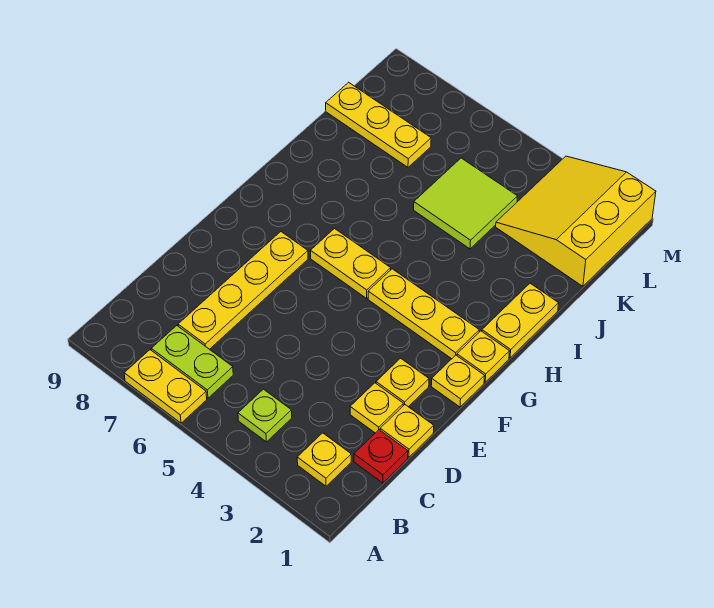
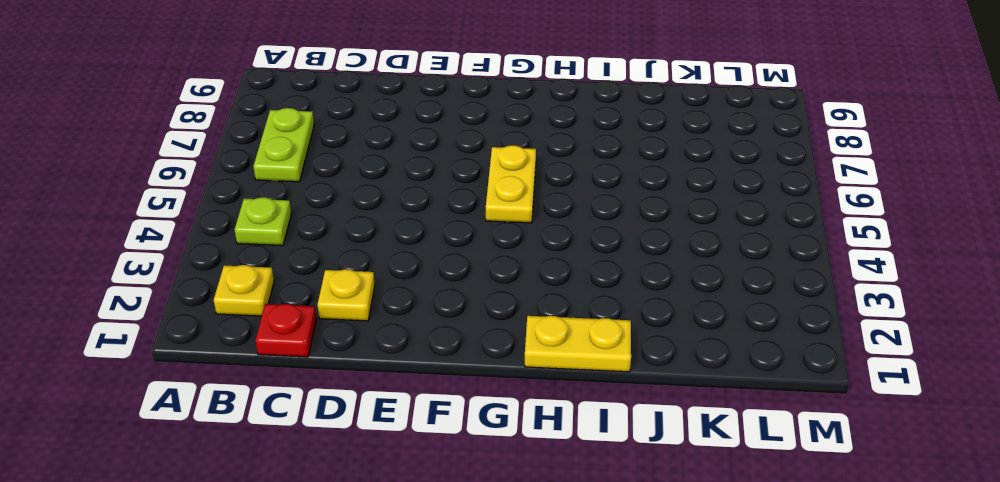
none -> yellow plate A6:A7 level 1
none -> yellow plate C7:F7 level 1
none -> yellow plate D1 level 1

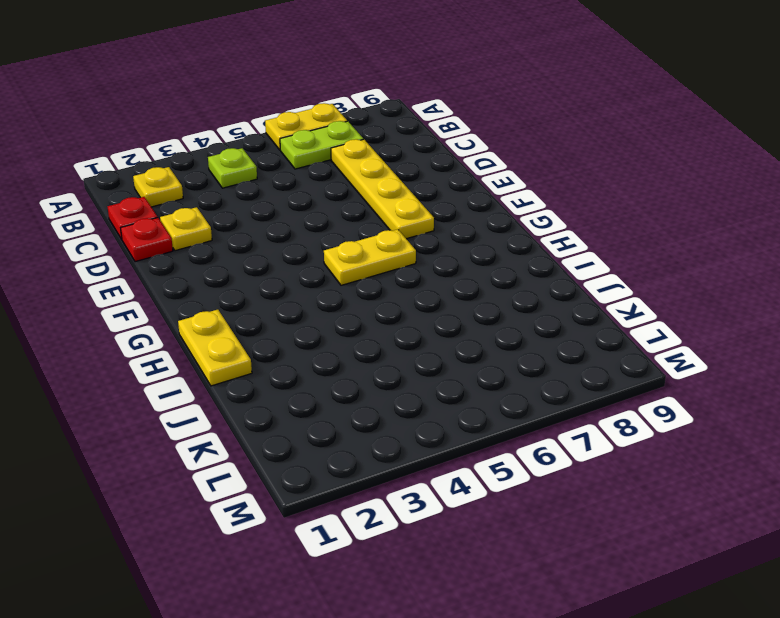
red plate D1 level 1 -> yellow plate D1 level 1
none -> yellow plate E2 level 1
none -> yellow plate F1 level 1
none -> yellow plate G1 level 1

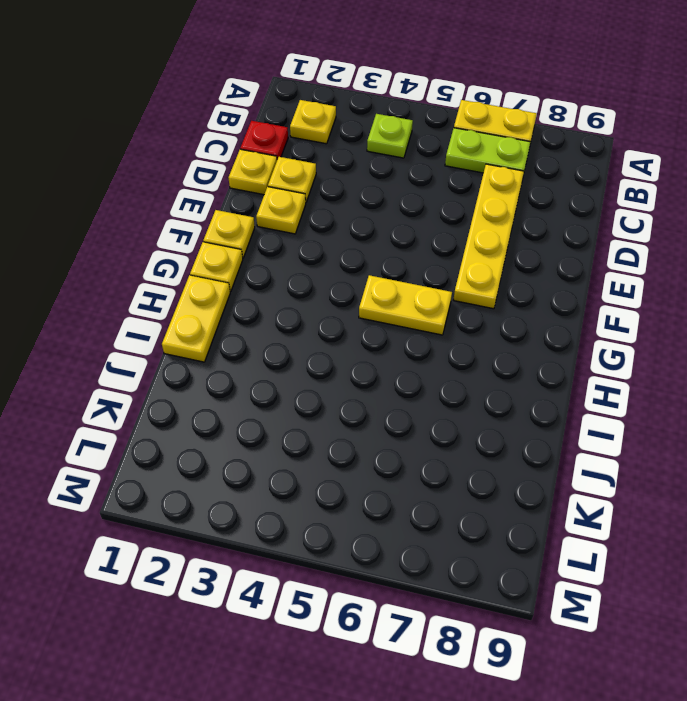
none -> yellow plate G2:G4 level 1
none -> lime tile J4:K5 level 1
none -> yellow slope K1:M3 level 1 top 1

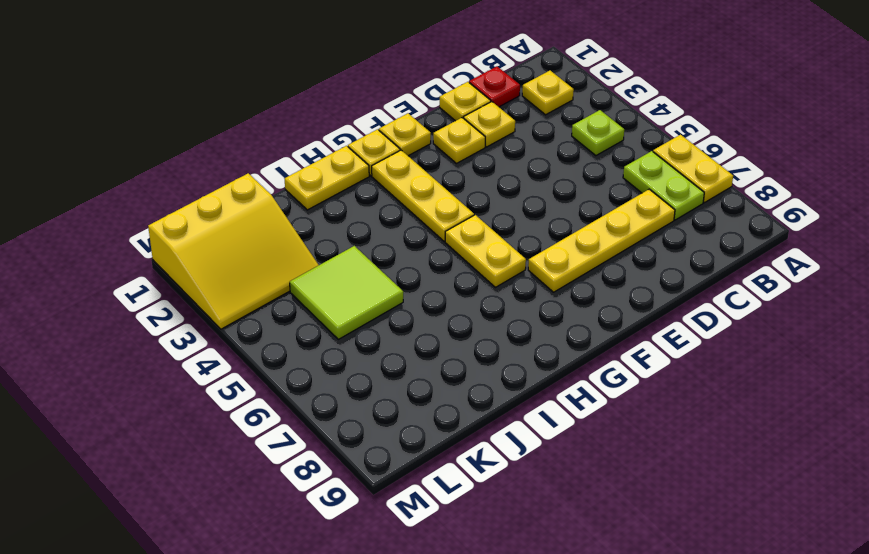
none -> yellow plate K7:K9 level 1

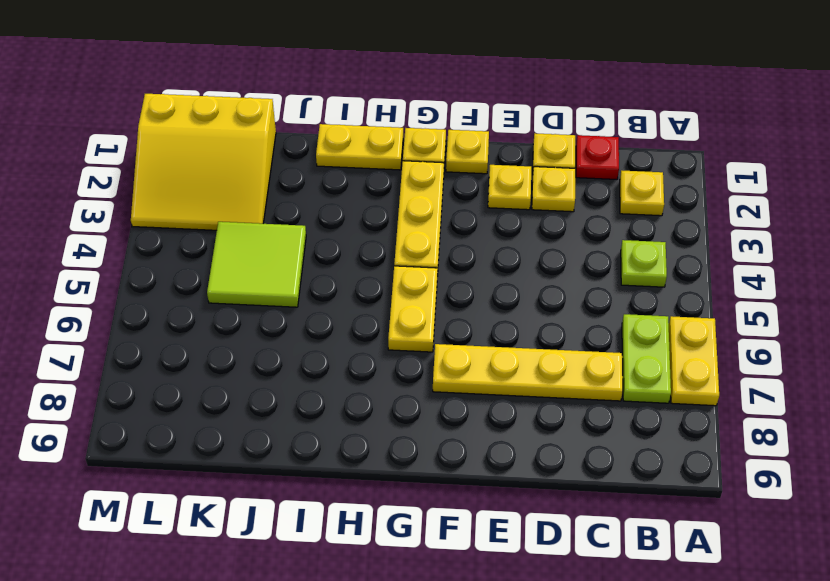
none -> yellow plate K7:K9 level 1

